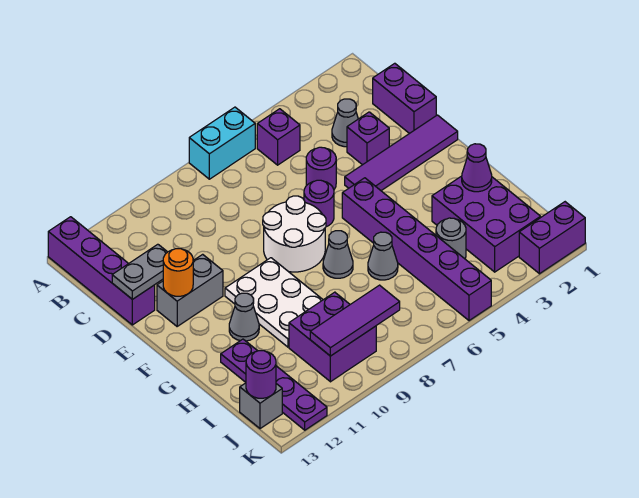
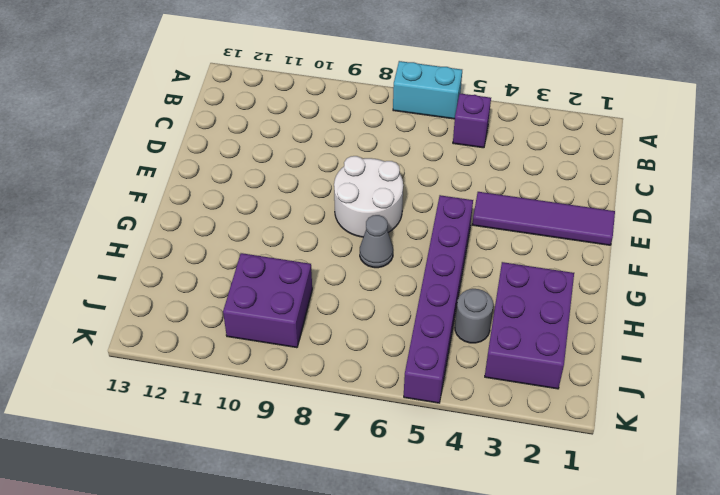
none -> purple brick A13:D13 level 1
none -> purple brick C1:D1 level 1
none -> grey cone C3 level 1

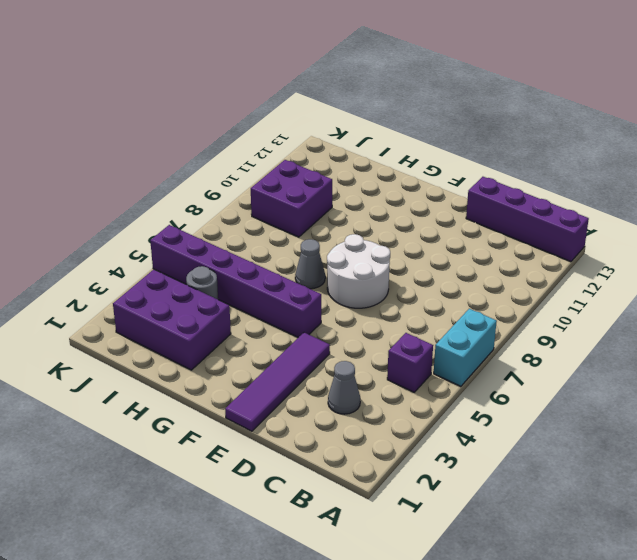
none -> purple brick C1:D1 level 1
none -> purple brick D3 level 1
none -> purple round brick D5 level 1

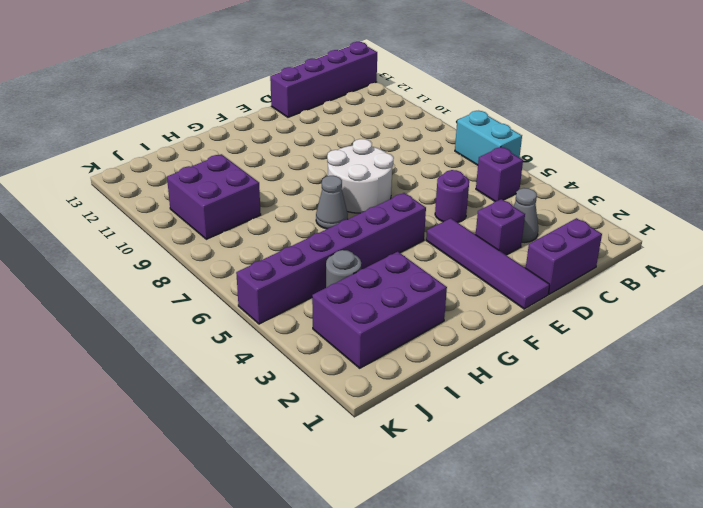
none -> purple round brick E6 level 1
none -> grey brick E11:E12 level 1
none -> white plate F9:H10 level 1

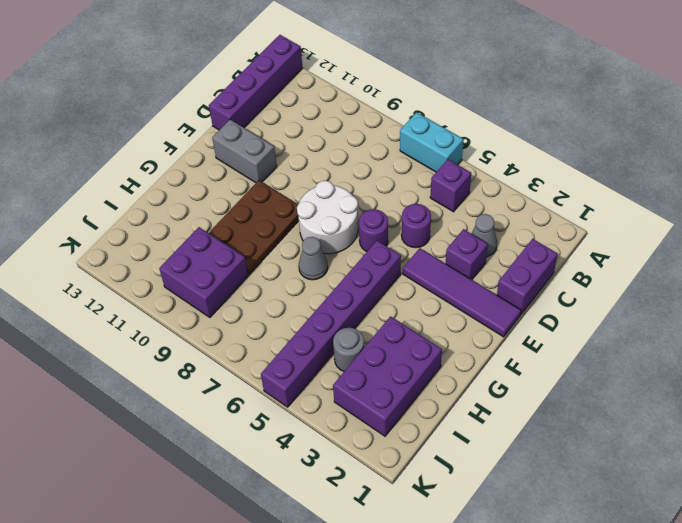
brown plate F9:H10 level 1 -> white plate F9:H10 level 1
none -> grey cone G11 level 1
none -> grey cone H6 level 1
none -> purple plate H12:K12 level 1

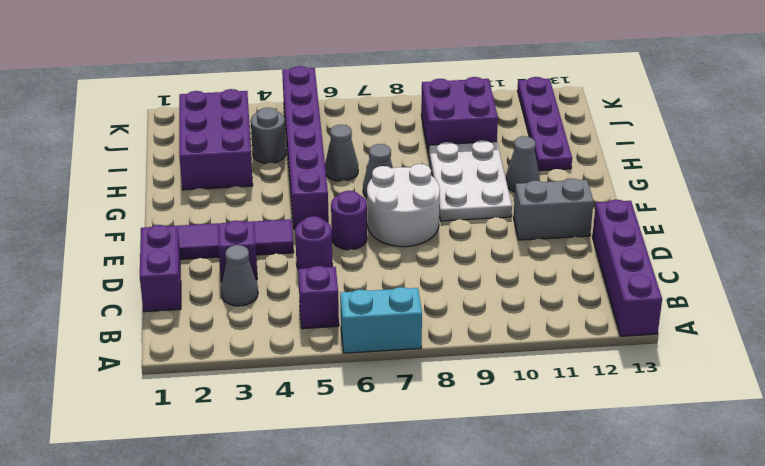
none -> grey brick J13 level 1
none -> purple brick K1:K2 level 1
none -> grey plate D12:D13 level 2

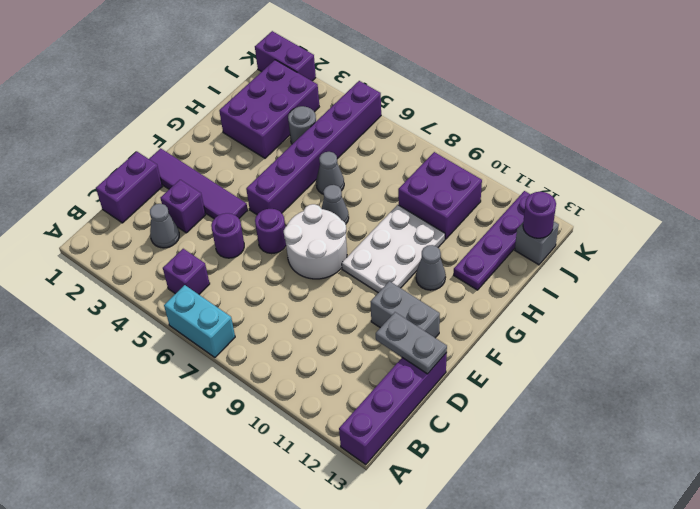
none -> orange round brick E12 level 2
none -> purple cone H2 level 2
none -> purple tile J8:J10 level 2

